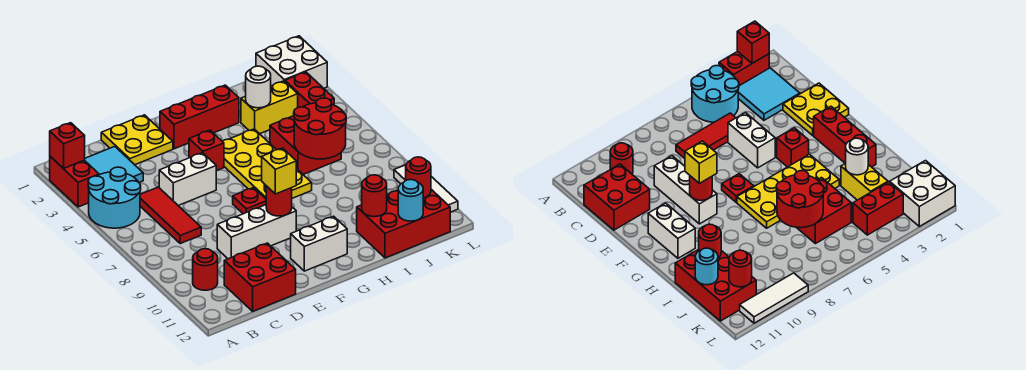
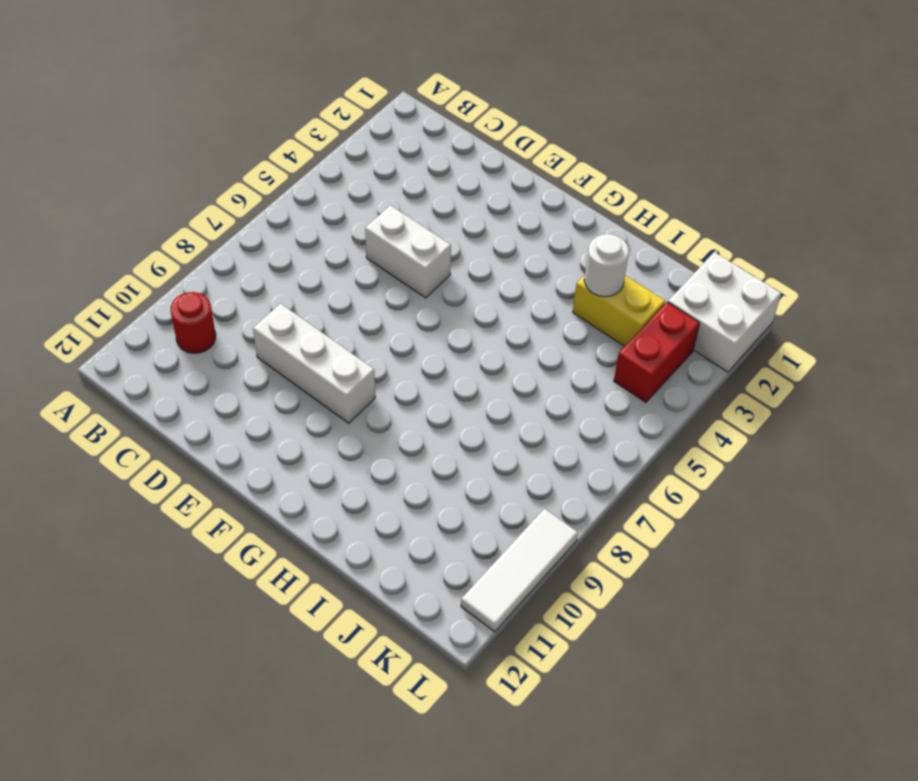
none -> red brick A2:A3 level 1
none -> cyan round brick A4:B5 level 1
none -> cyan tile B2:C3 level 1

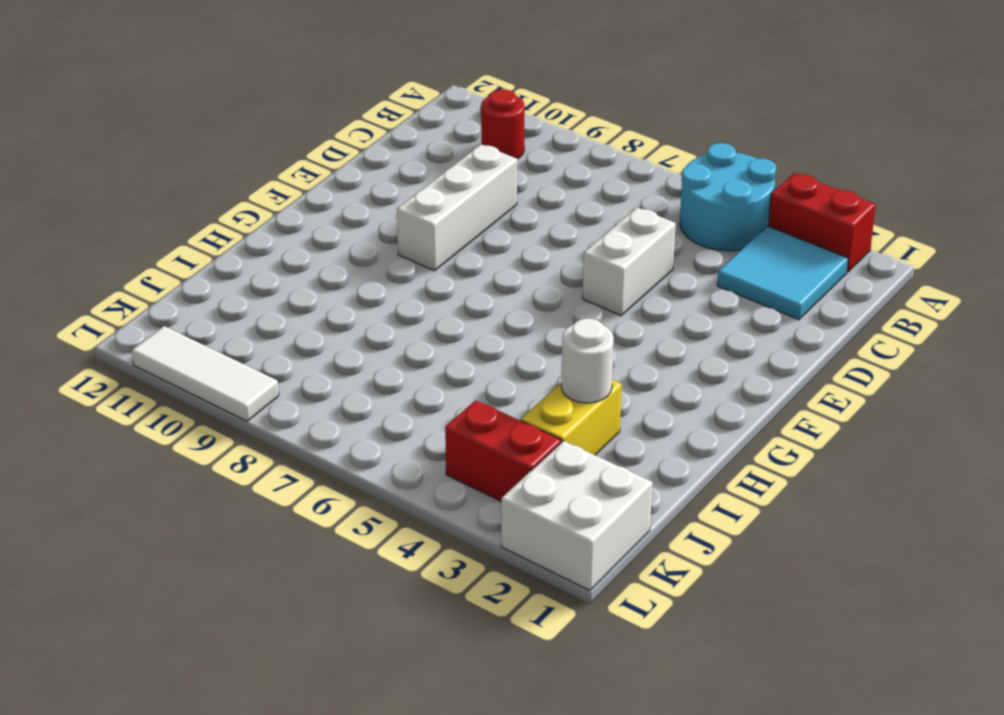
none -> red tile C5:C7 level 1
none -> red brick C11:D12 level 1
none -> yellow plate D1:E2 level 1

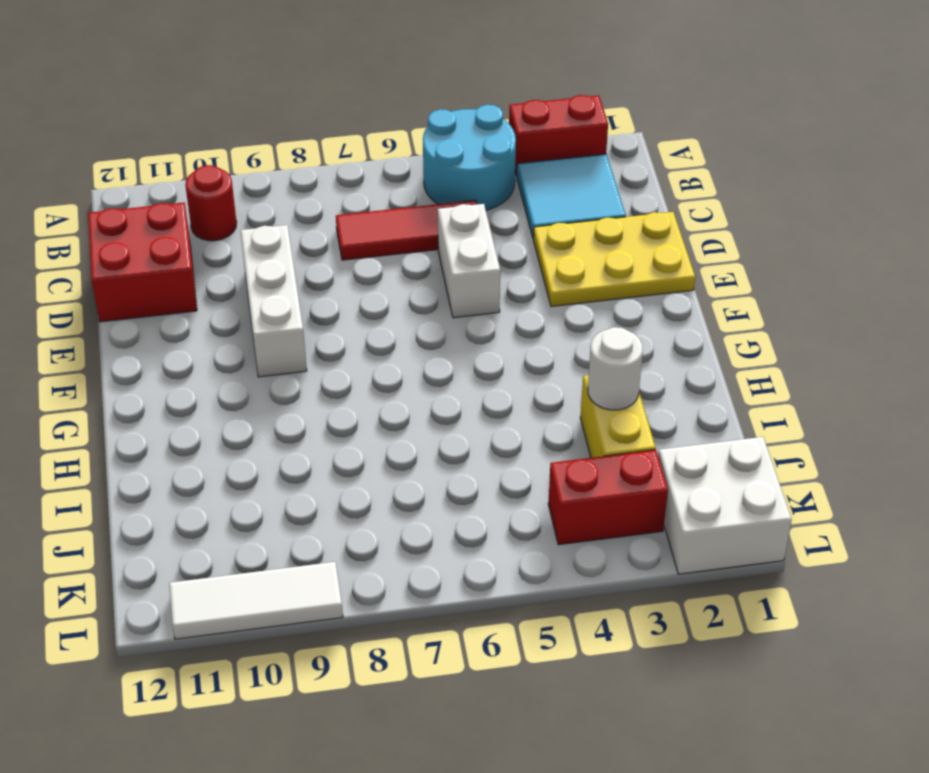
yellow plate D1:E3 level 1 -> yellow plate D1:E2 level 1
none -> red brick F2:H2 level 1
none -> red brick F4 level 1
none -> red plate F7 level 1

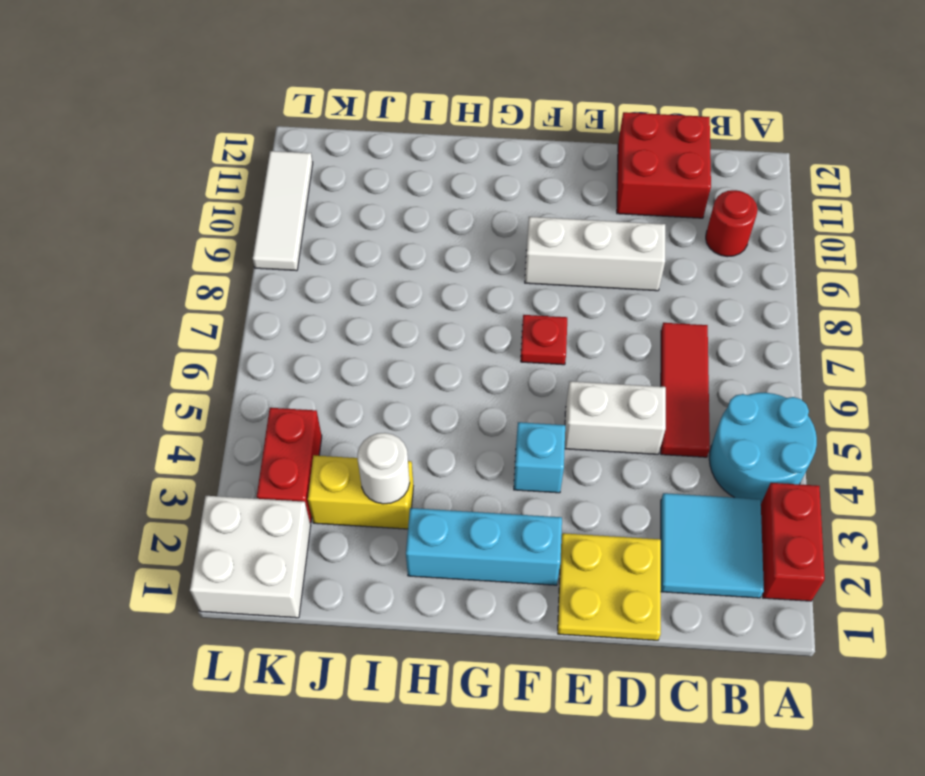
cyan brick F2:H2 level 1 -> red brick F2:H2 level 1
cyan brick F4 level 1 -> red brick F4 level 1
none -> white brick F11:G11 level 1
none -> yellow plate G4:H7 level 1
none -> red brick I5:J6 level 1

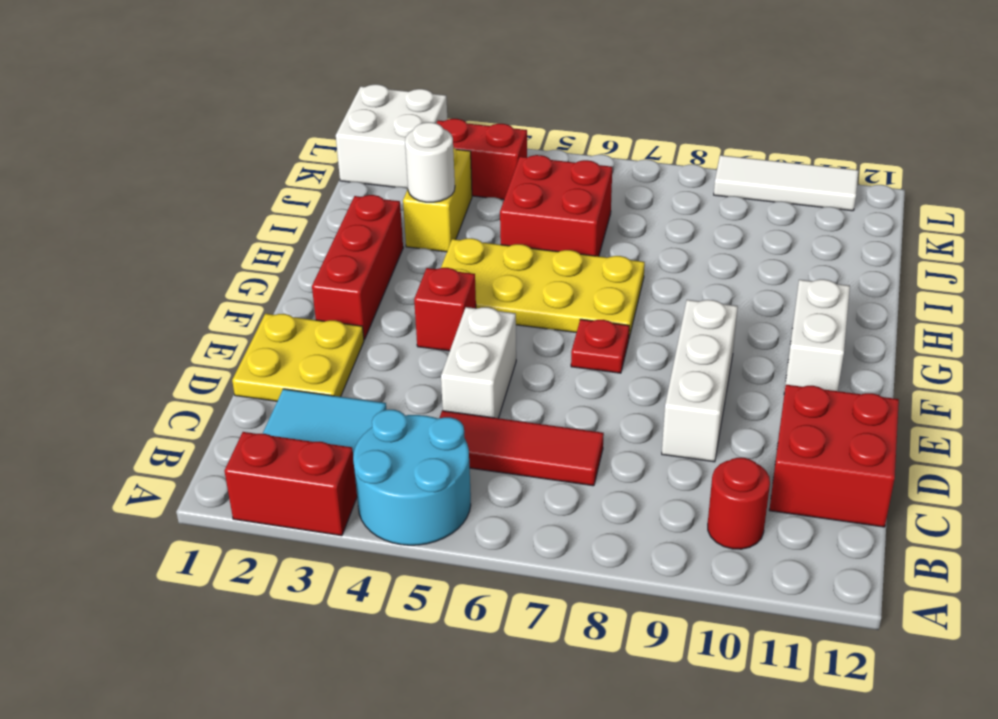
none -> red brick I11:K12 level 1
none -> red brick A2 level 2
none -> red round brick F9 level 2

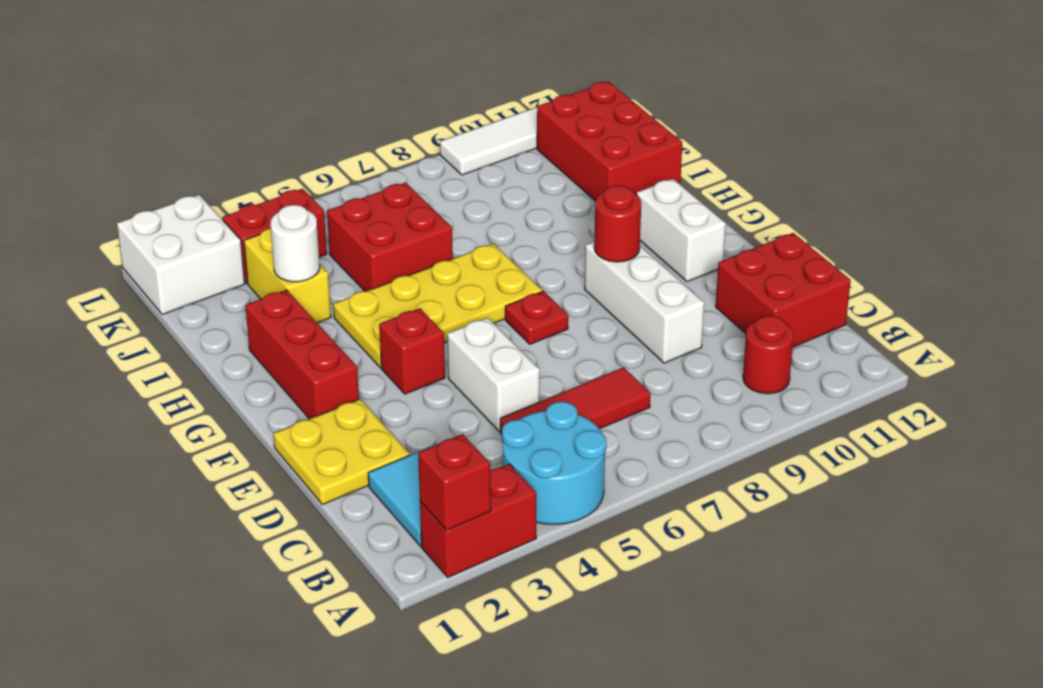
none -> red round brick I6:J7 level 2
none -> red round brick I11 level 2
none -> cyan round brick J12 level 2

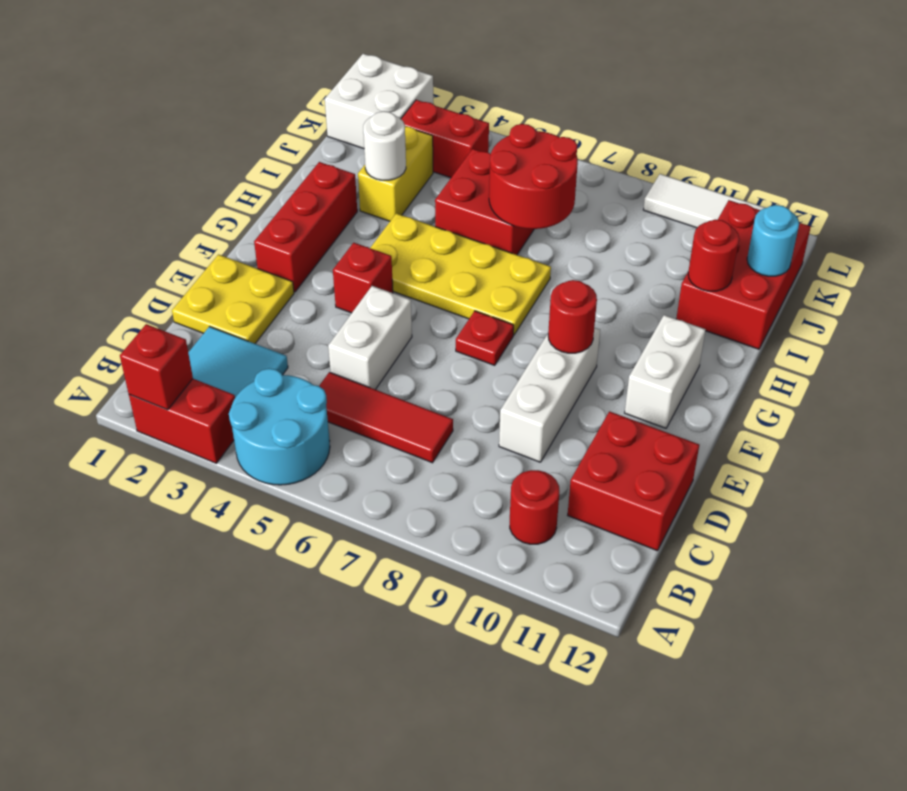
none -> red round brick K11 level 2
none -> yellow brick F9 level 3

